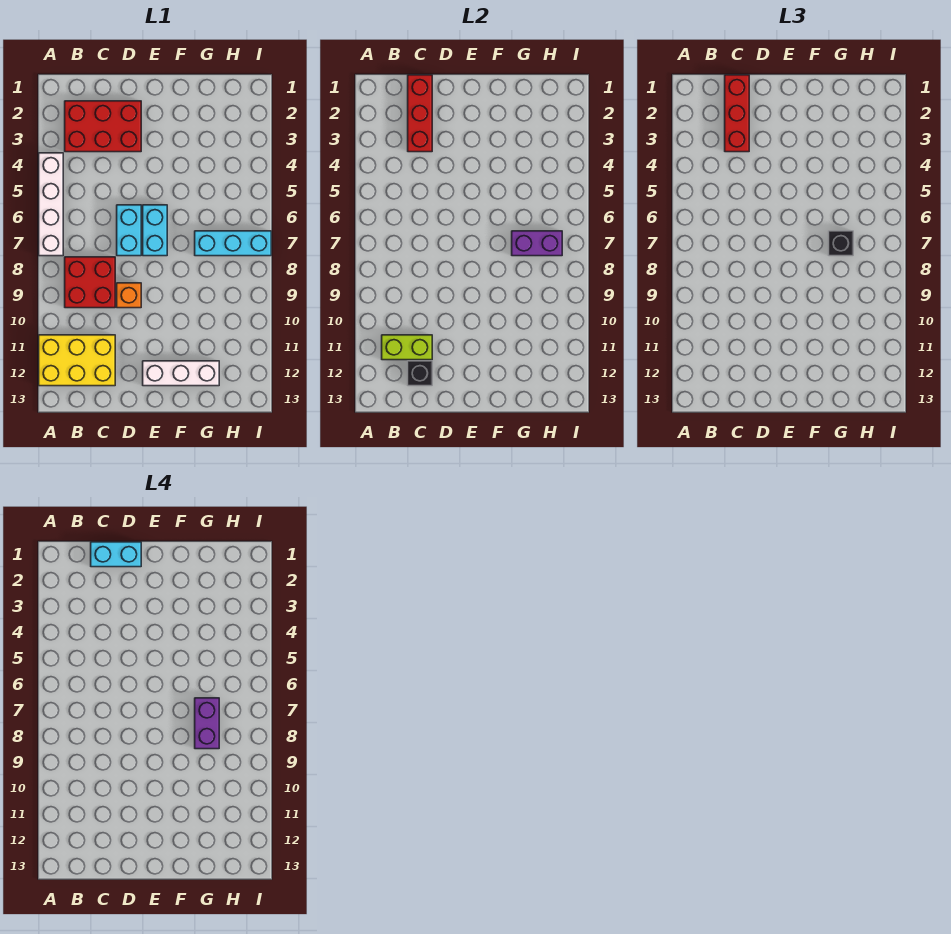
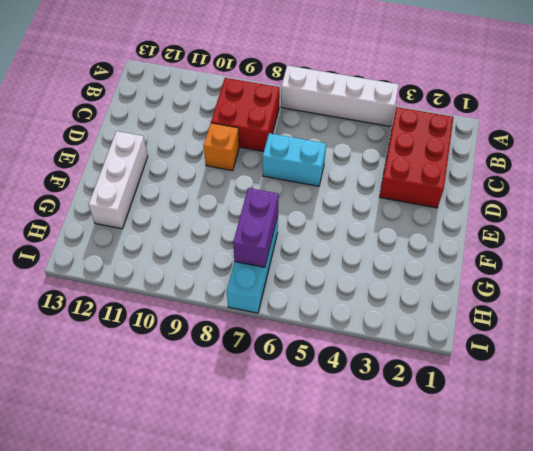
none -> yellow brick A11:C12 level 1
none -> cyan brick E6:E7 level 1
none -> lime brick B11:C11 level 2

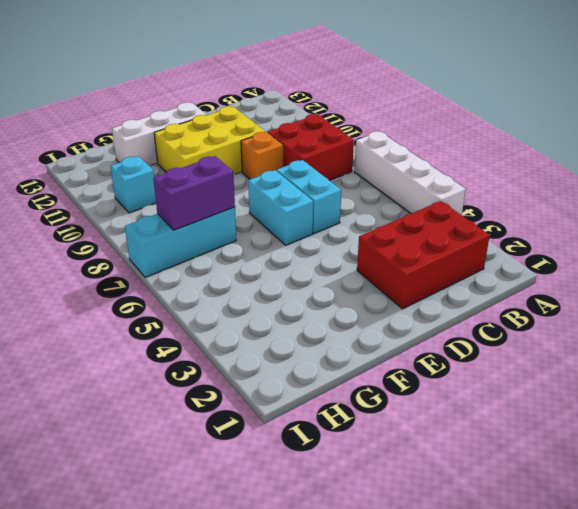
yellow brick D10:F11 level 1 -> yellow brick A11:C12 level 1
cyan brick H10 level 1 -> none
none -> lime brick B11:C11 level 2
none -> red brick C1:C3 level 2
none -> black brick C12 level 2

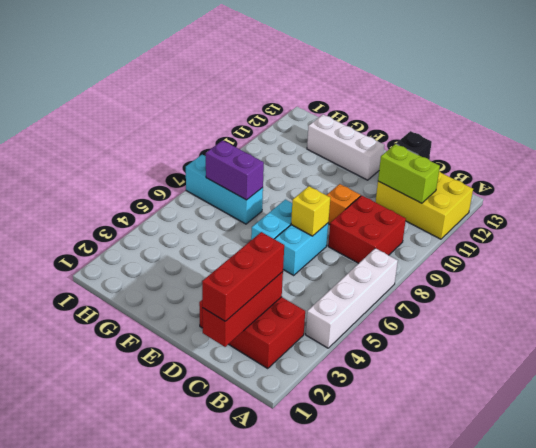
yellow brick D7 level 2 -> none
none -> black brick G7 level 3
none -> cyan brick C1:D1 level 4
none -> purple brick G7:G8 level 4

